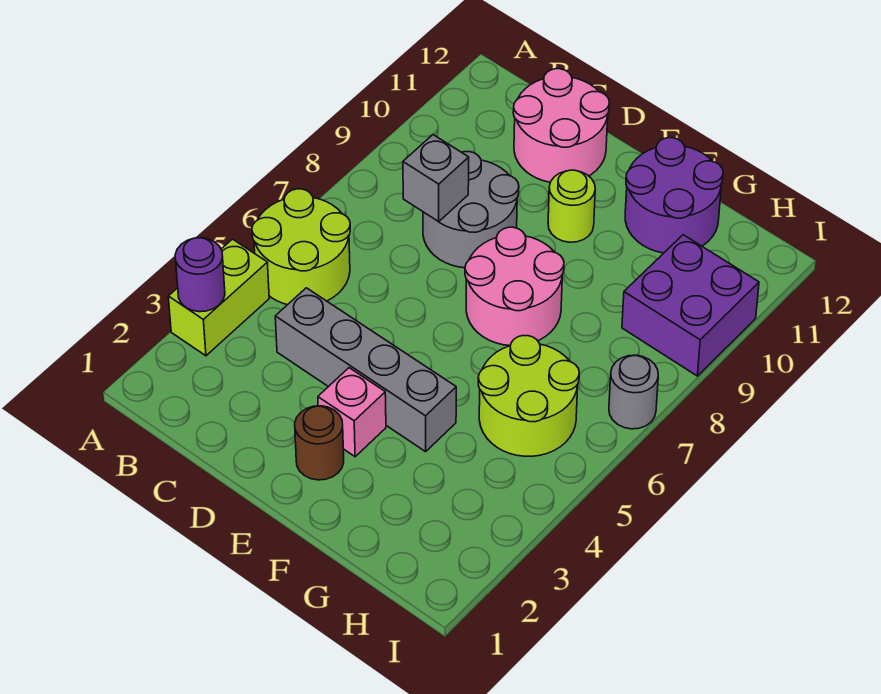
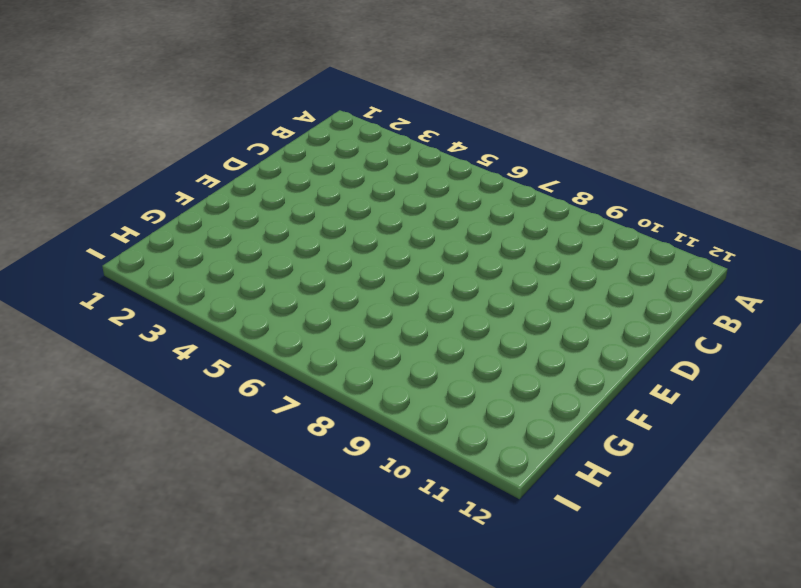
none -> lime brick A3:A4 level 1
none -> lime round brick A5:B6 level 1
none -> grey brick C4:F4 level 1

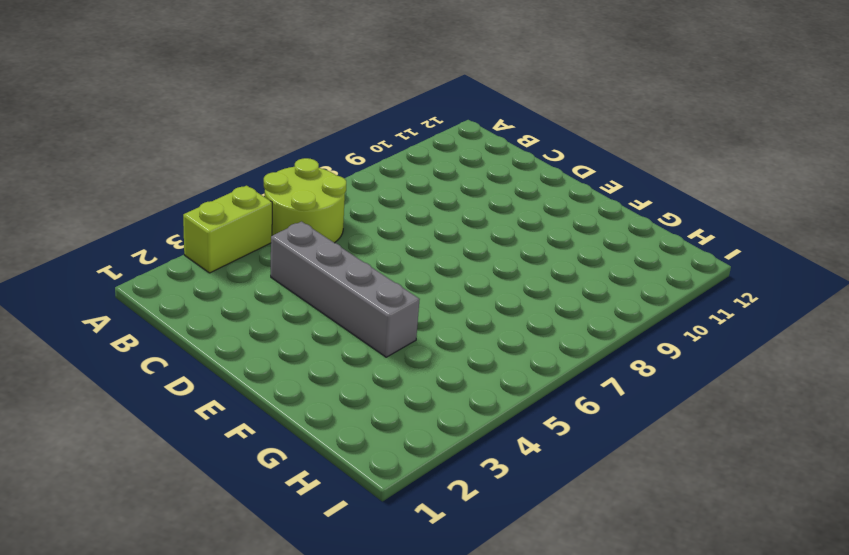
none -> grey round brick C8:D9 level 1
none -> pink round brick C11:D12 level 1
none -> brown round brick E2 level 1

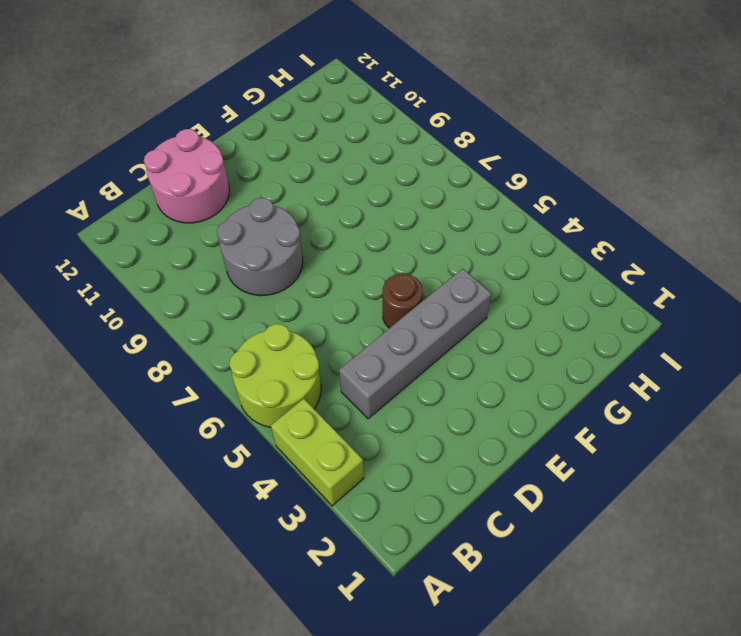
brown round brick E5 level 1 -> brown round brick E2 level 1
none -> pink brick E3 level 1
none -> pink round brick E7:F8 level 1
none -> lime round brick E10 level 1

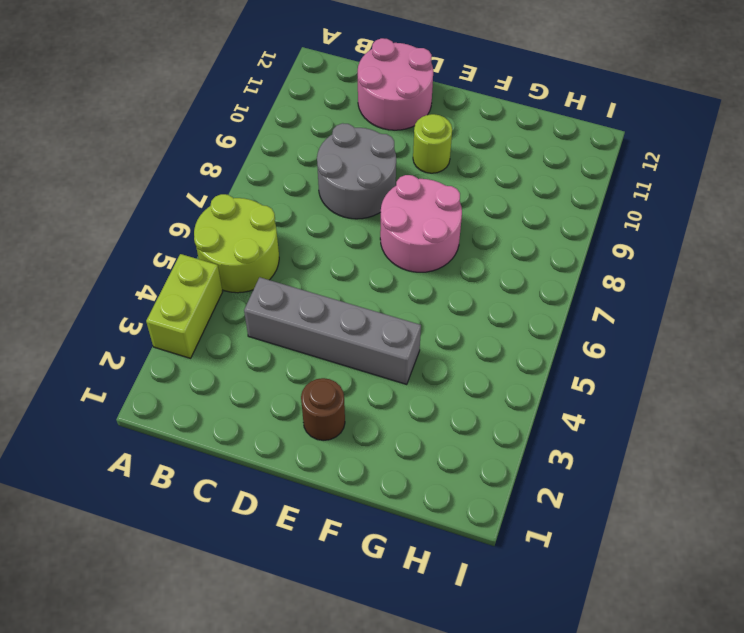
none -> pink brick E3 level 1
none -> purple round brick F11:G12 level 1
none -> lime round brick G5:H6 level 1

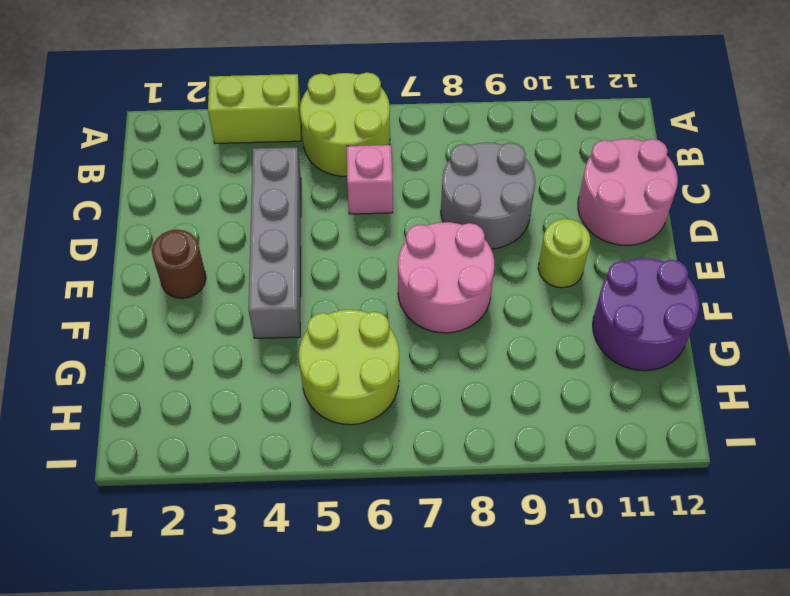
pink brick C6 level 1 -> pink brick E3 level 1
none -> purple brick H9:I10 level 1
none -> grey round brick I7 level 1
none -> purple round brick A3 level 2

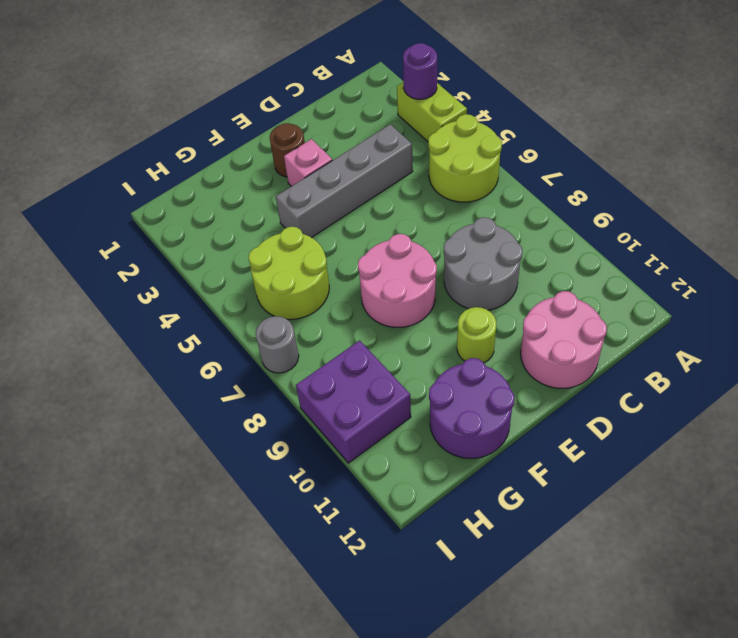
none -> grey brick C8 level 2

